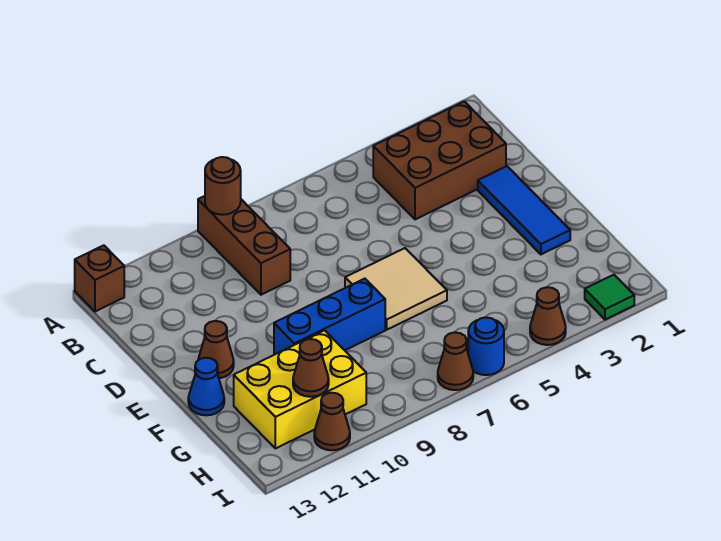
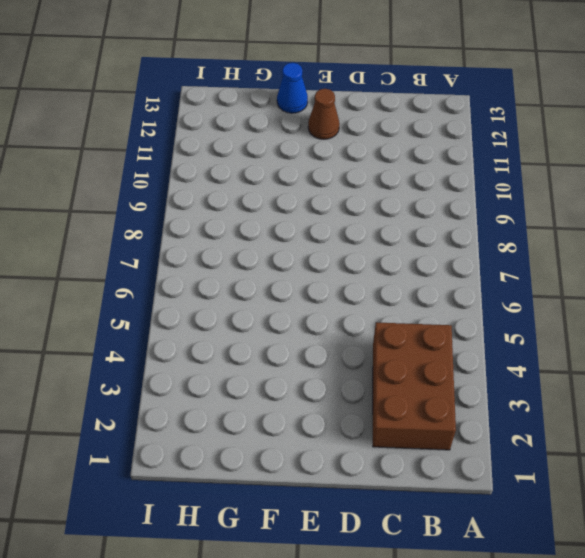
none -> brown brick A9:C9 level 1
none -> brown brick A13 level 1
none -> blue tile D2:F2 level 1

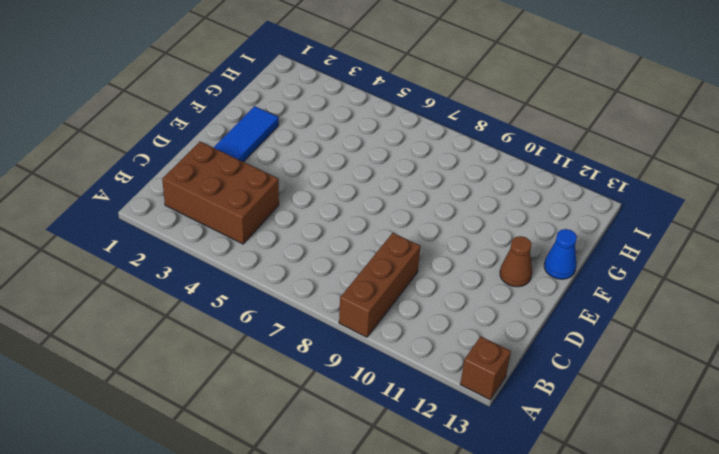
none -> tan tile E6:F7 level 1
none -> blue brick F8:F10 level 1
none -> yellow brick G10:H12 level 1

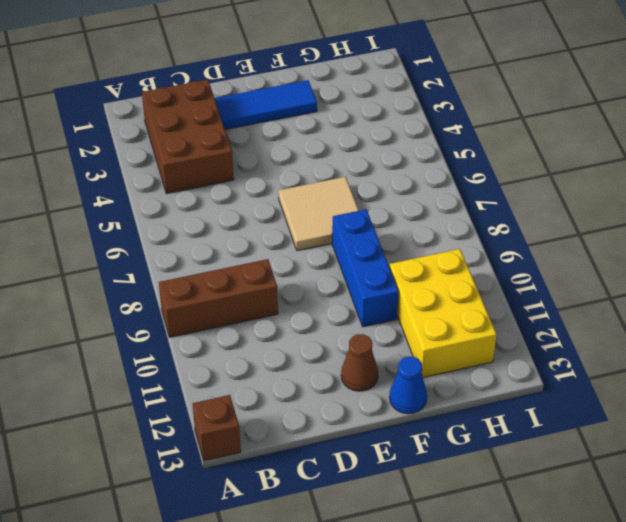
none -> green tile I2 level 1
none -> brown cone I4 level 1
none -> blue round brick I6 level 1

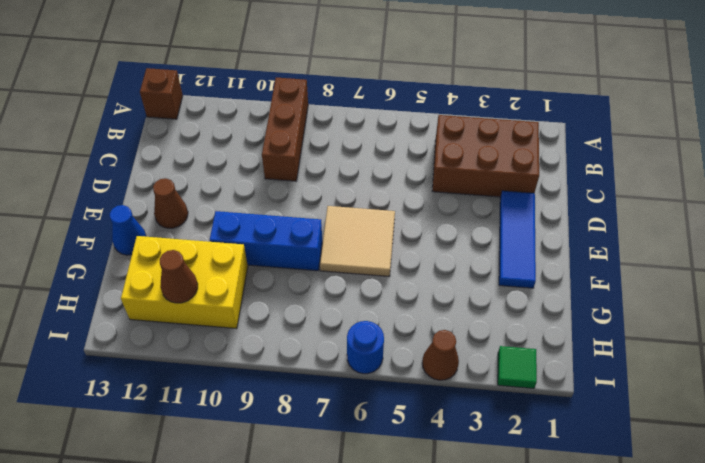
none -> brown cone I7 level 1
none -> brown cone I11 level 1
none -> brown round brick A9 level 2

